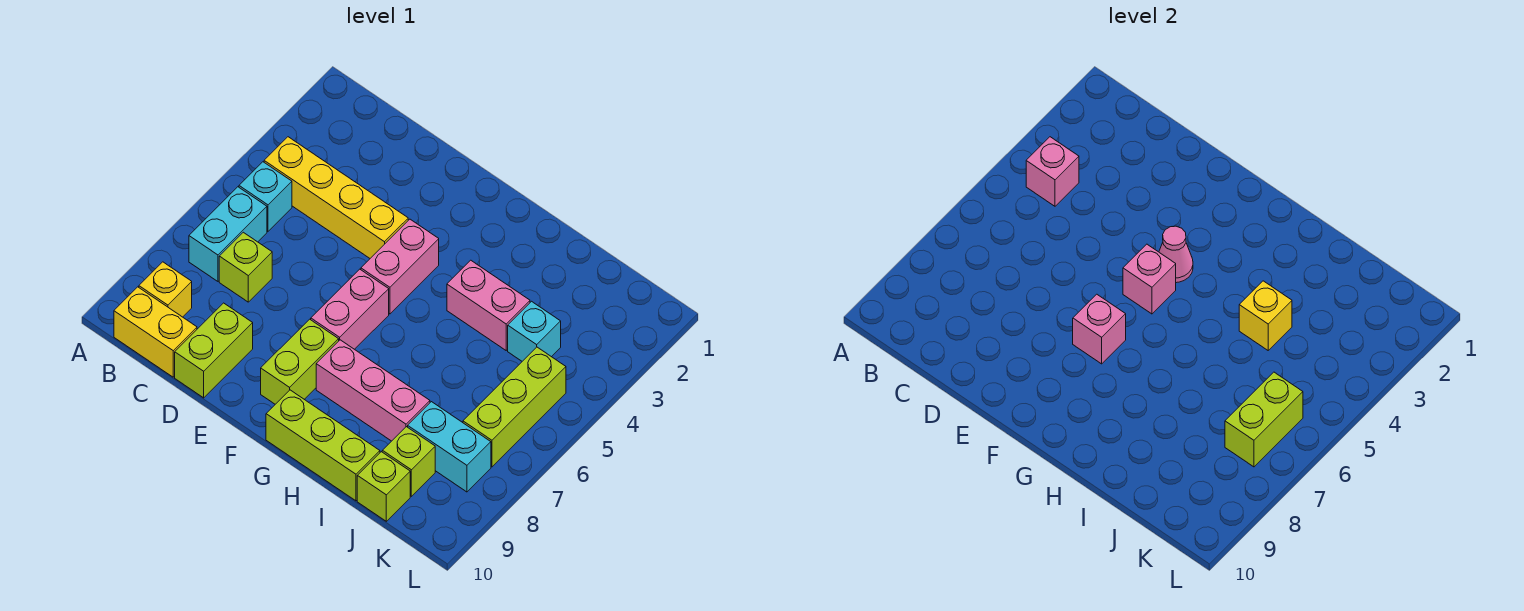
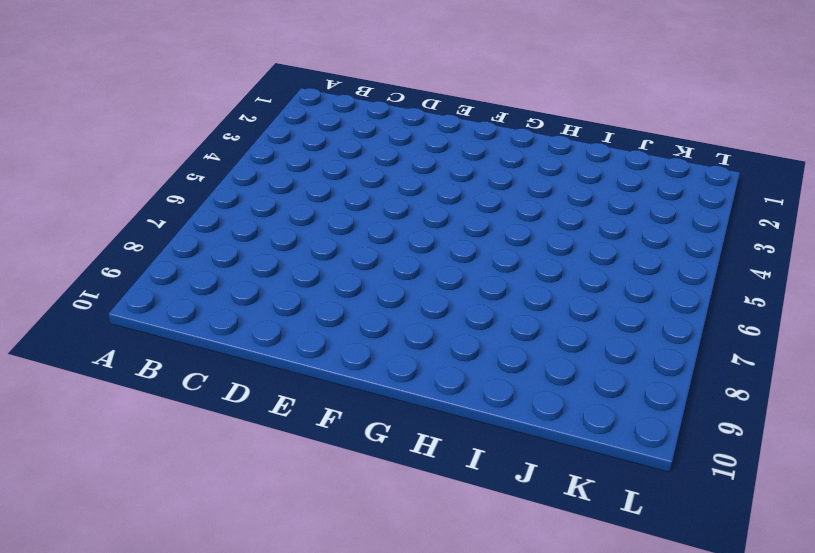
none -> yellow brick B4:E4 level 1
none -> cyan brick B5 level 1
none -> cyan brick B6:B7 level 1

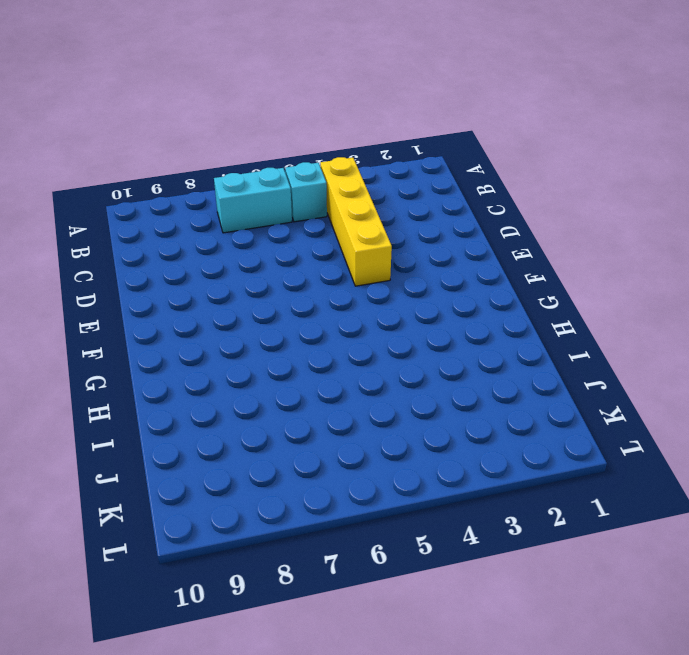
none -> yellow brick B9 level 1
none -> yellow brick B10:C10 level 1
none -> lime brick C7 level 1

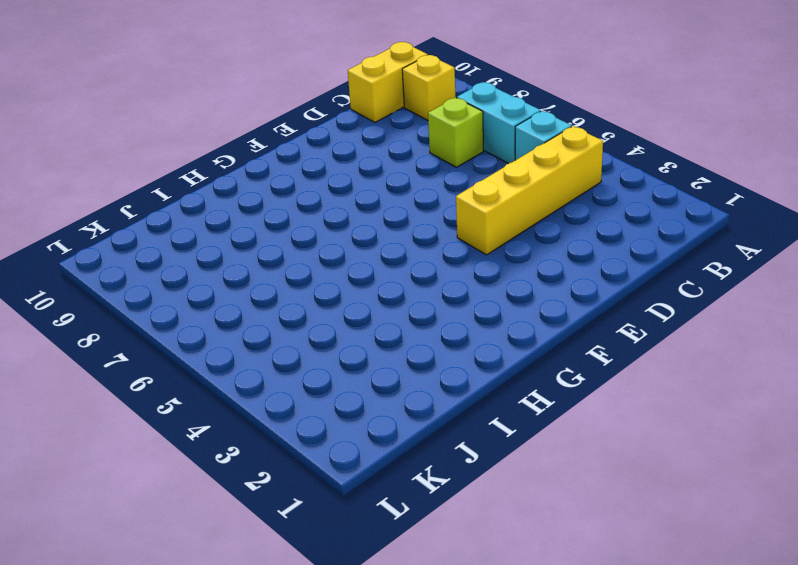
none -> lime brick D9:D10 level 1
none -> pink brick F4:F5 level 1
none -> pink brick F6:F7 level 1

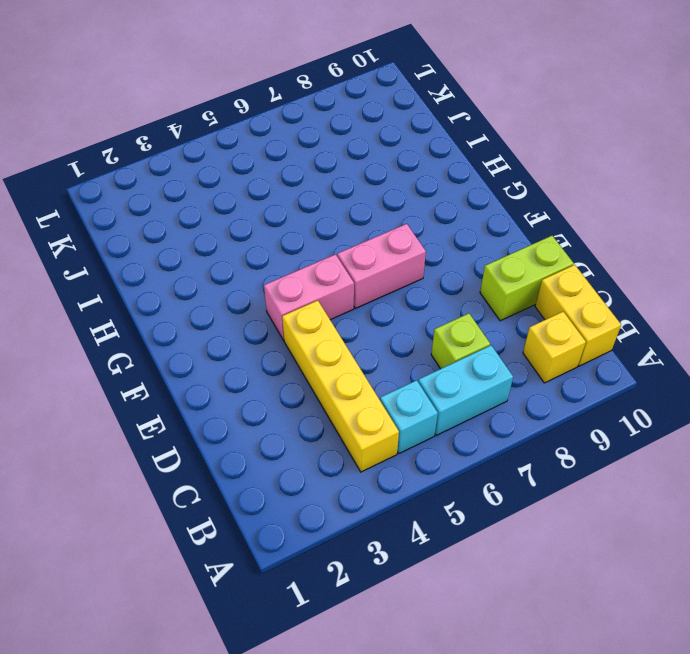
none -> lime brick F8:F9 level 1
none -> pink brick G8:I8 level 1
none -> lime brick G10:I10 level 1

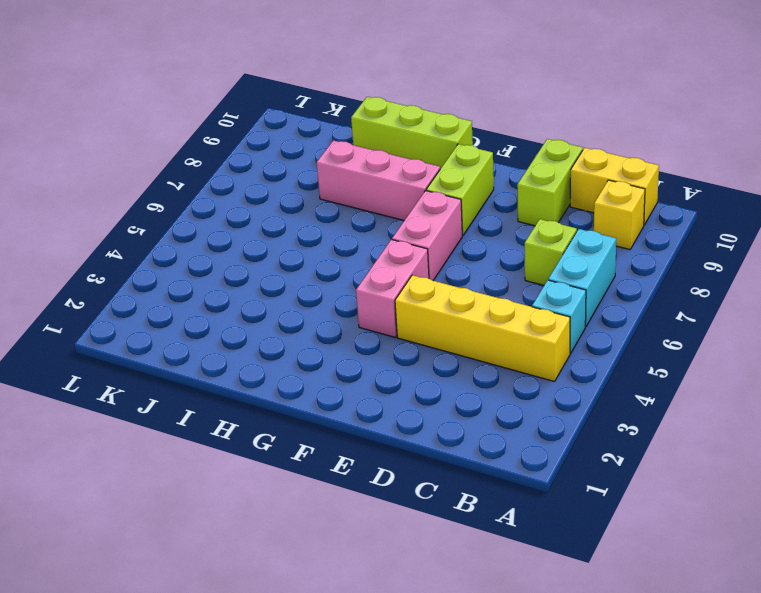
none -> pink brick H4:I4 level 1
none -> cyan brick J4 level 1
none -> cyan brick J8:K8 level 1

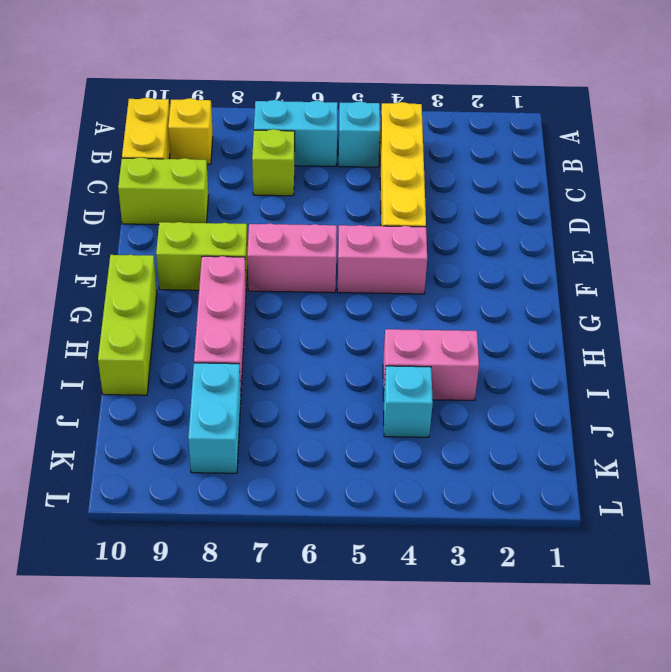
pink brick I3:I4 level 1 -> pink brick H4:I4 level 1
none -> lime brick J9 level 1
none -> lime brick J10 level 1
none -> lime brick K5:K7 level 1

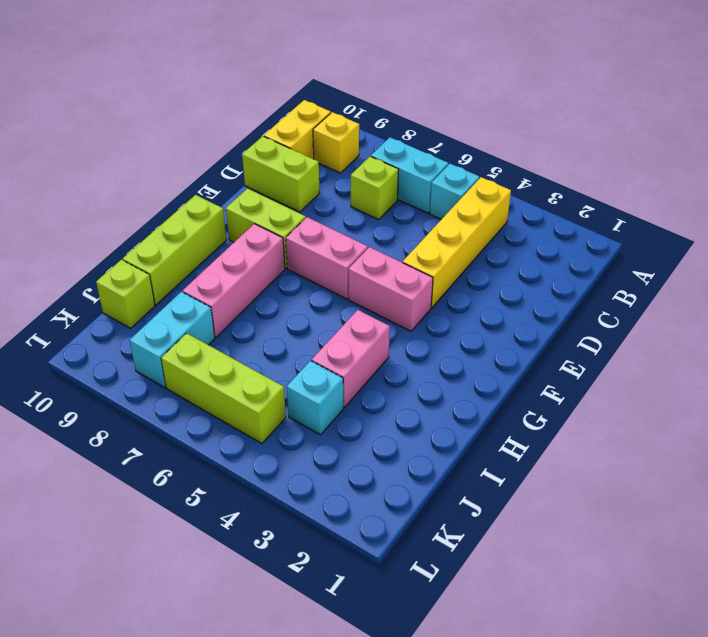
none -> lime brick J9 level 1
none -> pink brick B4 level 2
none -> pink cone F4 level 2

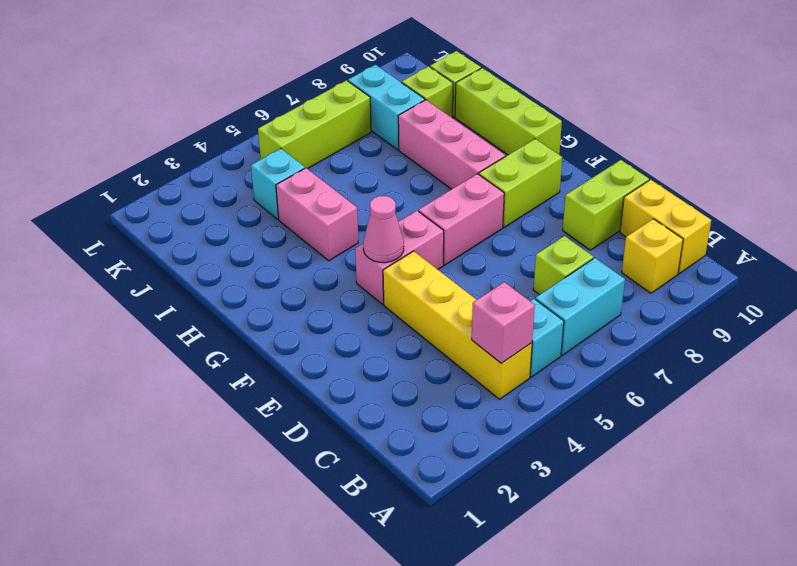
none -> pink brick F5 level 2
none -> pink brick F7 level 2
none -> yellow brick I4 level 2

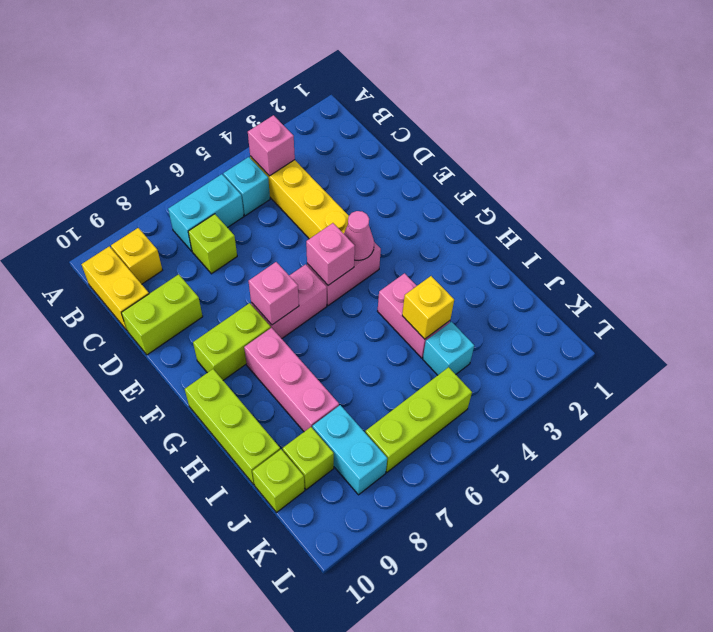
none -> lime brick K6:K7 level 2

